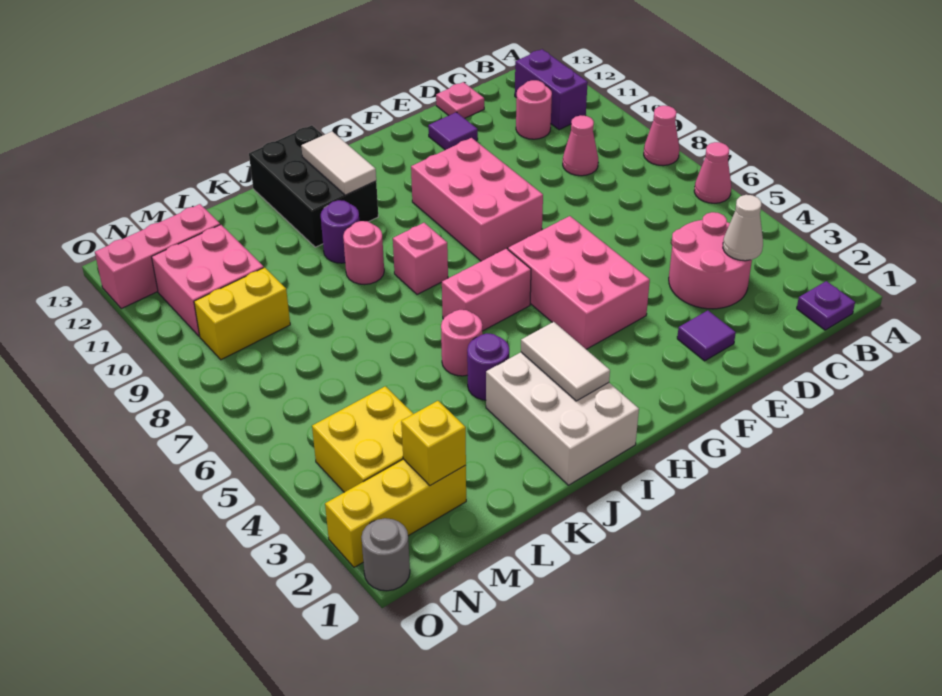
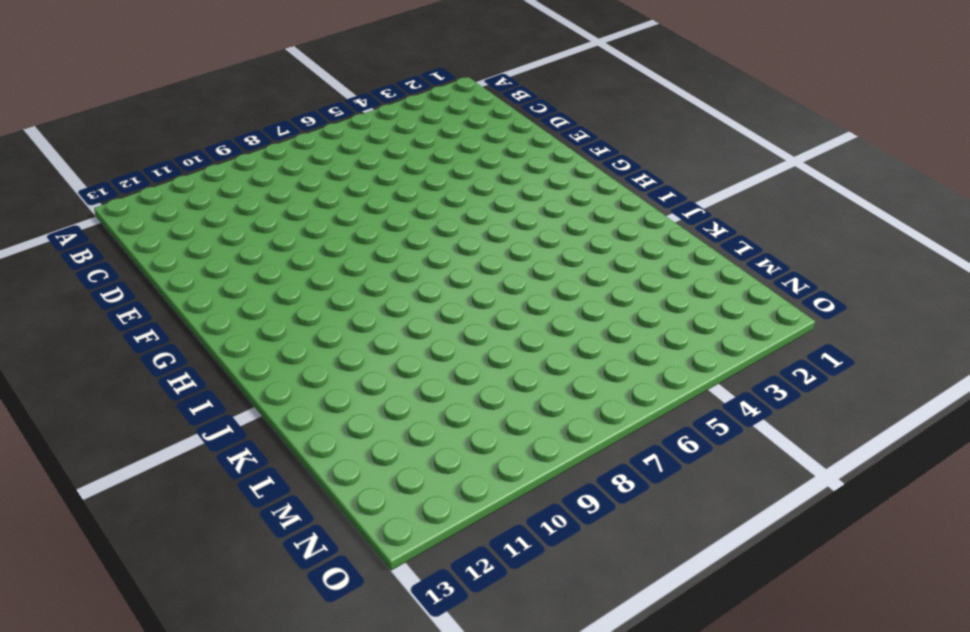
none -> pink cone A6 level 1
none -> pink cone A8 level 1
none -> purple plate B1 level 1
none -> purple brick B11:B12 level 1

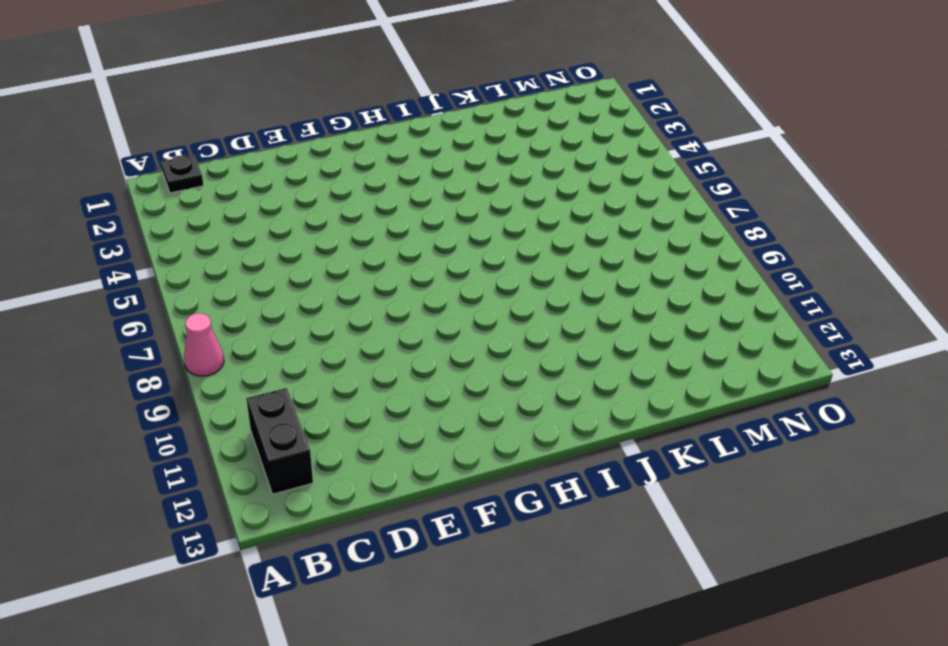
black plate B1 level 1 -> purple plate B1 level 1
black brick B11:B12 level 1 -> purple brick B11:B12 level 1
none -> pink cone A6 level 1
none -> pink round brick C3:D4 level 1
none -> pink cone C9 level 1
none -> pink round brick C11 level 1

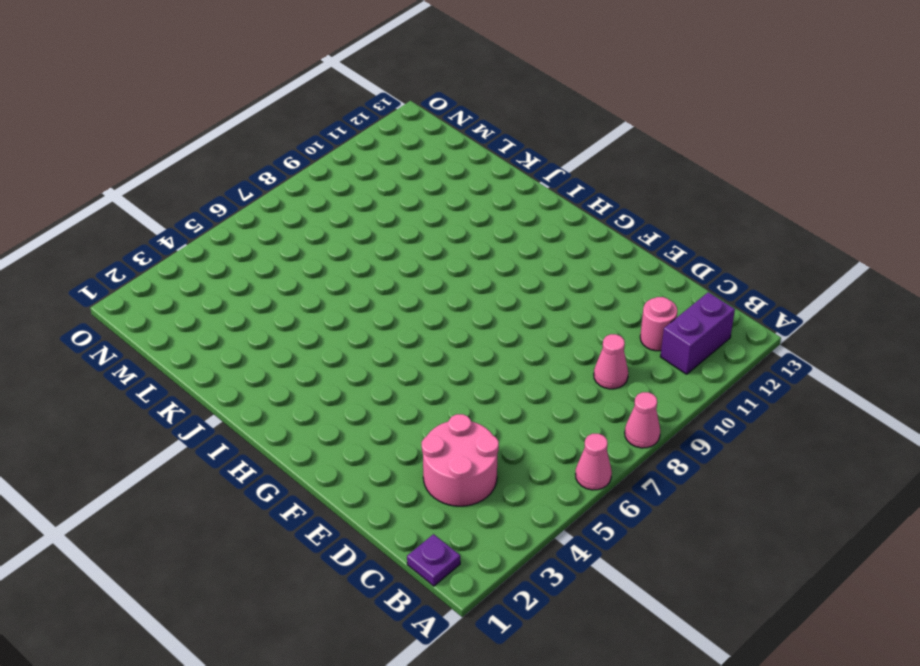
none -> pink plate D13 level 1
none -> purple tile E2 level 1
none -> purple tile E12 level 1
none -> pink brick F4:G6 level 1

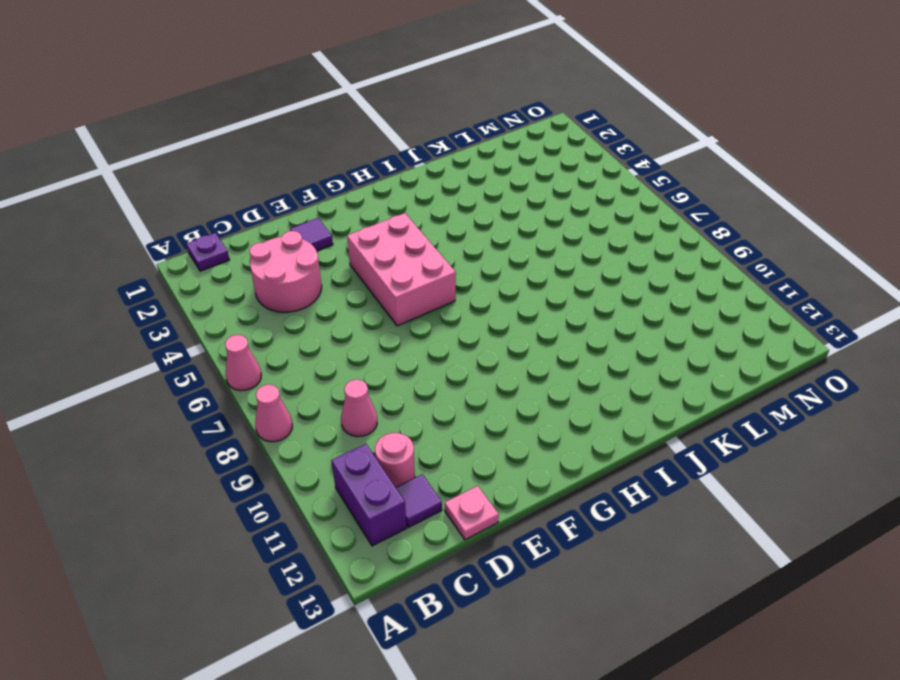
purple tile C12 level 1 -> purple tile E12 level 1
none -> pink brick F8:G10 level 1
none -> pink brick H6:I6 level 1
none -> white brick I1:J3 level 1
none -> pink brick I8 level 1

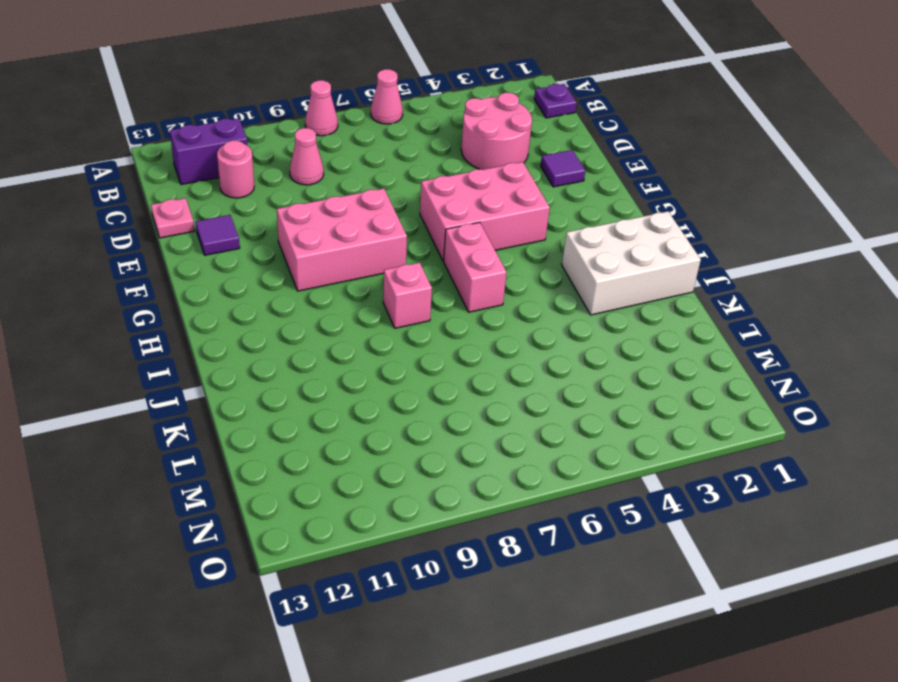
none -> black brick I11:J13 level 1
none -> purple round brick J4 level 1
none -> pink round brick J5 level 1
none -> pink round brick J9 level 1

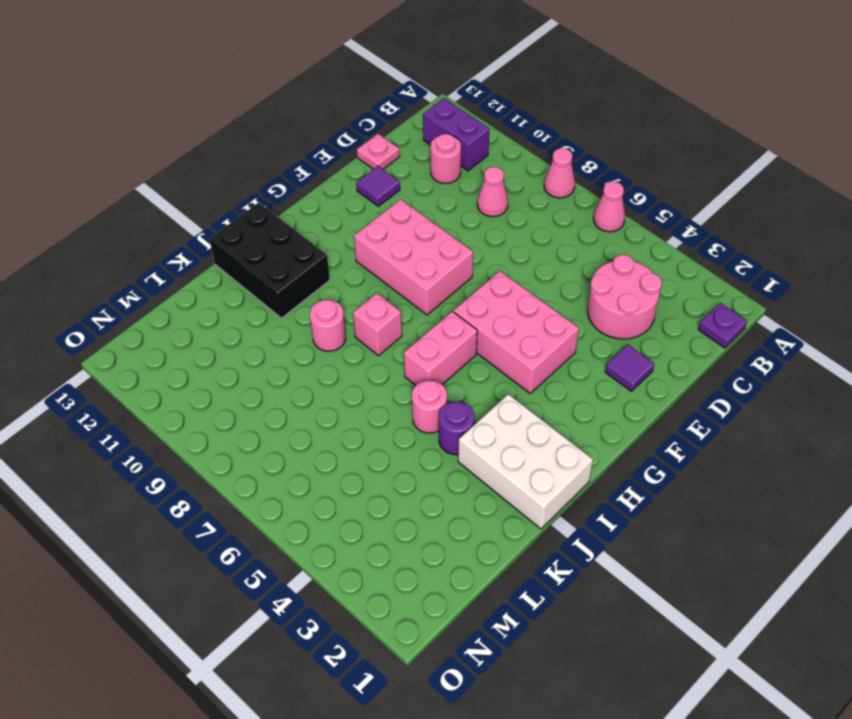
none -> purple round brick J10 level 1
none -> yellow brick M2:O2 level 1
none -> yellow brick M3:N4 level 1
none -> yellow brick M9:N9 level 1

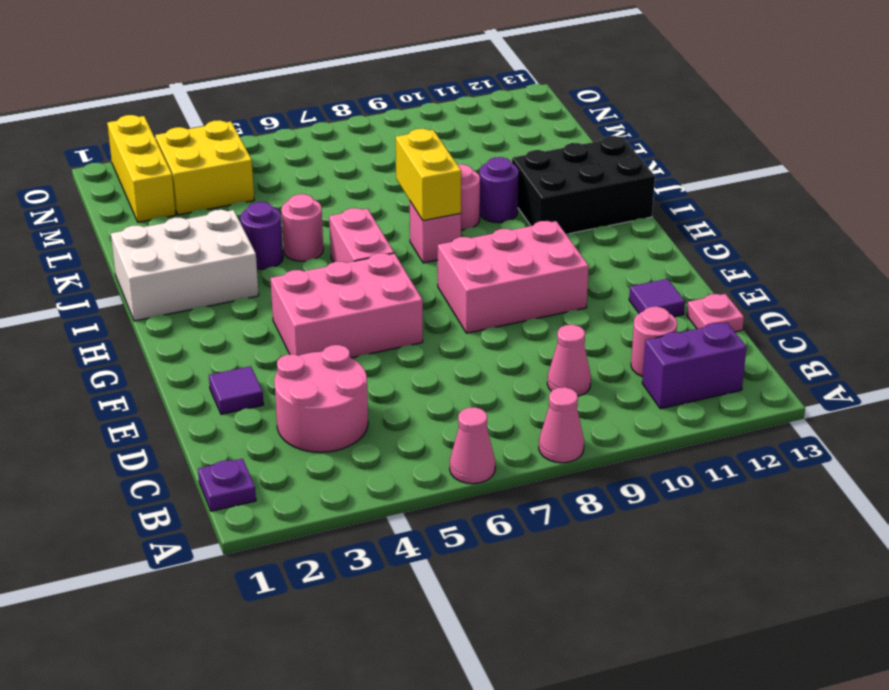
yellow brick I8:J8 level 2 -> yellow brick M9:N9 level 1
none -> pink brick M10:N11 level 1
none -> pink brick M12:O12 level 1
none -> grey round brick O1 level 1
none -> white cone C3 level 2

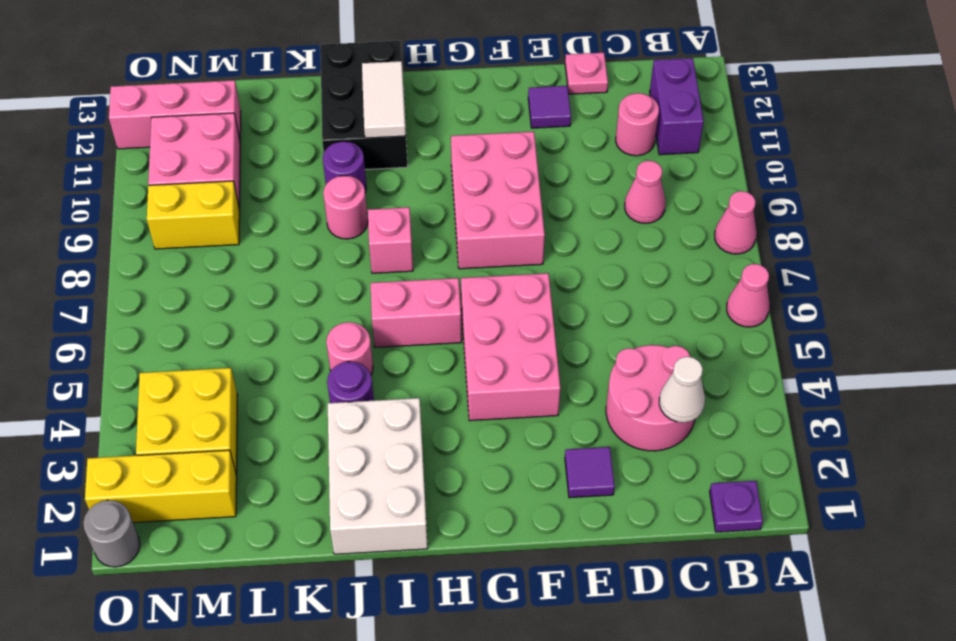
none -> white tile I2:I3 level 2
none -> yellow brick M2 level 2

